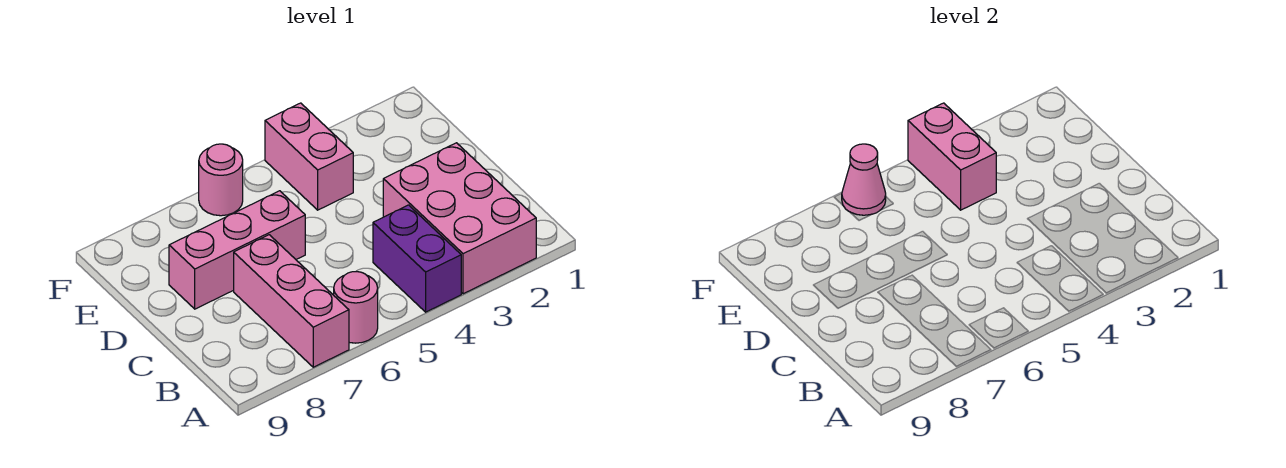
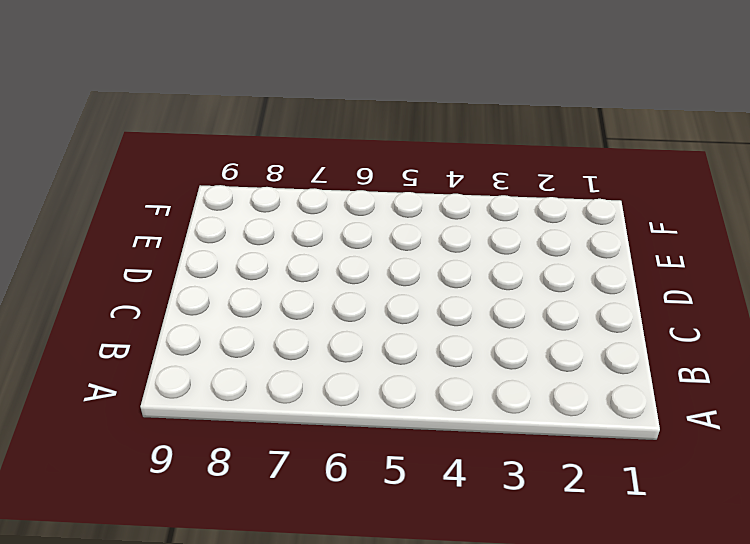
none -> pink brick A2:C3 level 1
none -> purple brick A4:B4 level 1

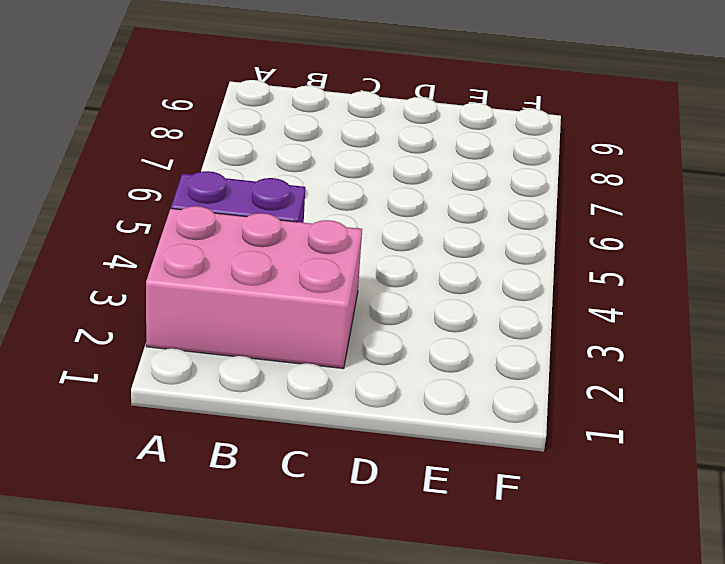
none -> pink round brick A6 level 1
none -> pink brick A7:C7 level 1

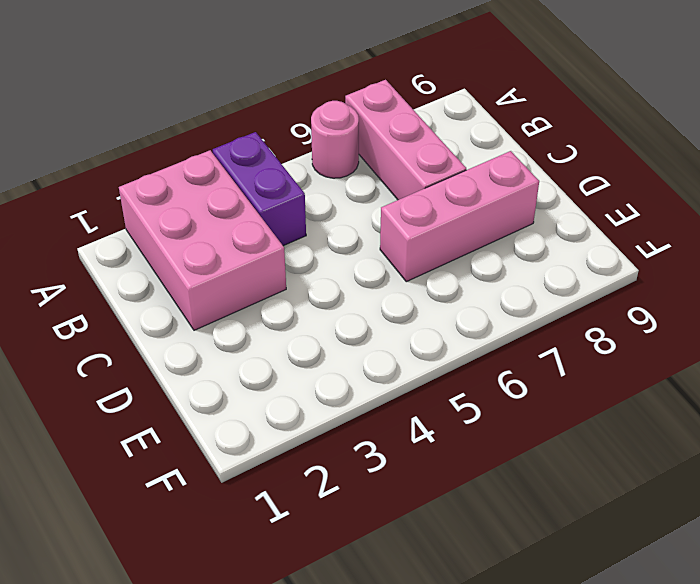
none -> pink brick E4:F4 level 1
none -> pink round brick F6 level 1

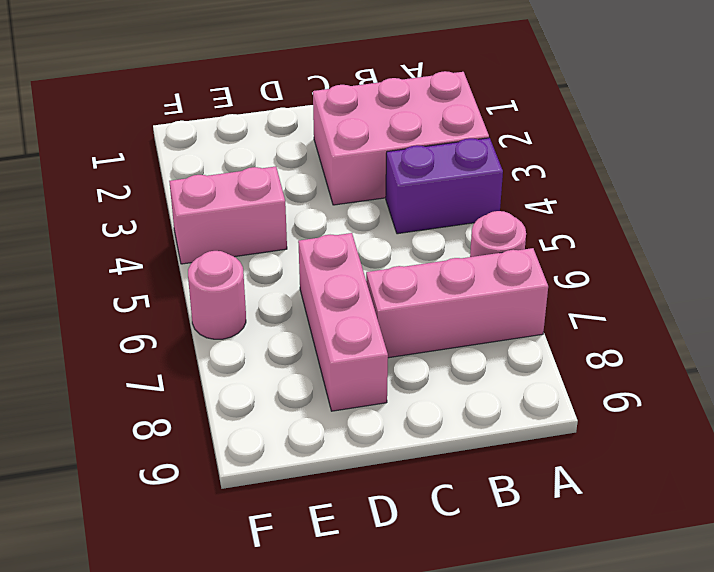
none -> pink brick E4:F4 level 2
none -> pink cone F6 level 2

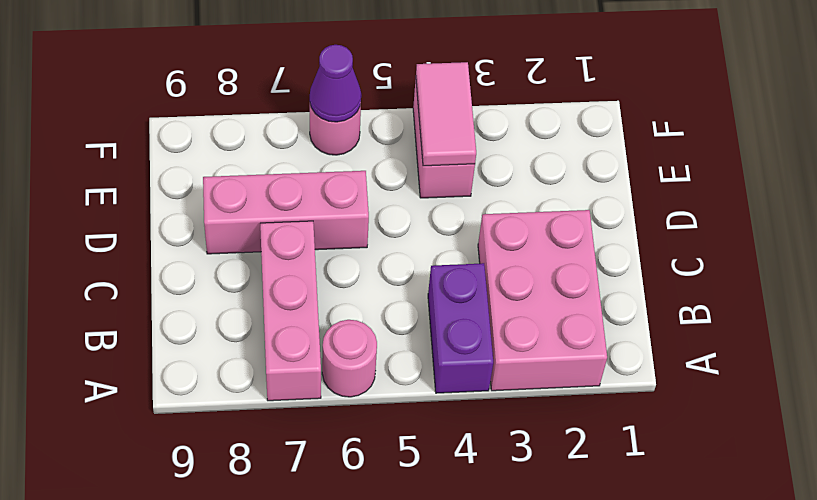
pink tile E4:F4 level 2 -> pink brick E4:F4 level 2
purple cone F6 level 2 -> pink cone F6 level 2

